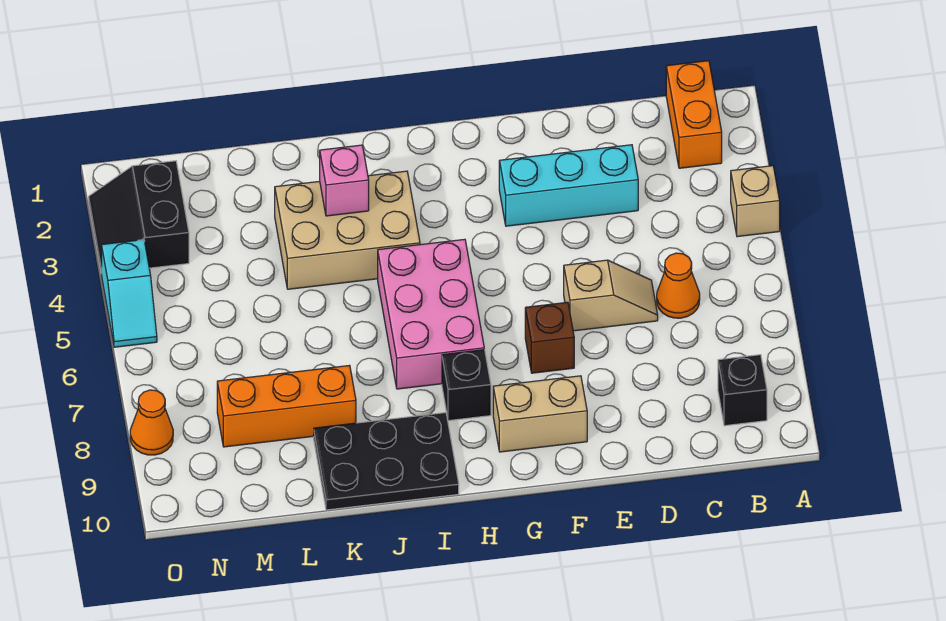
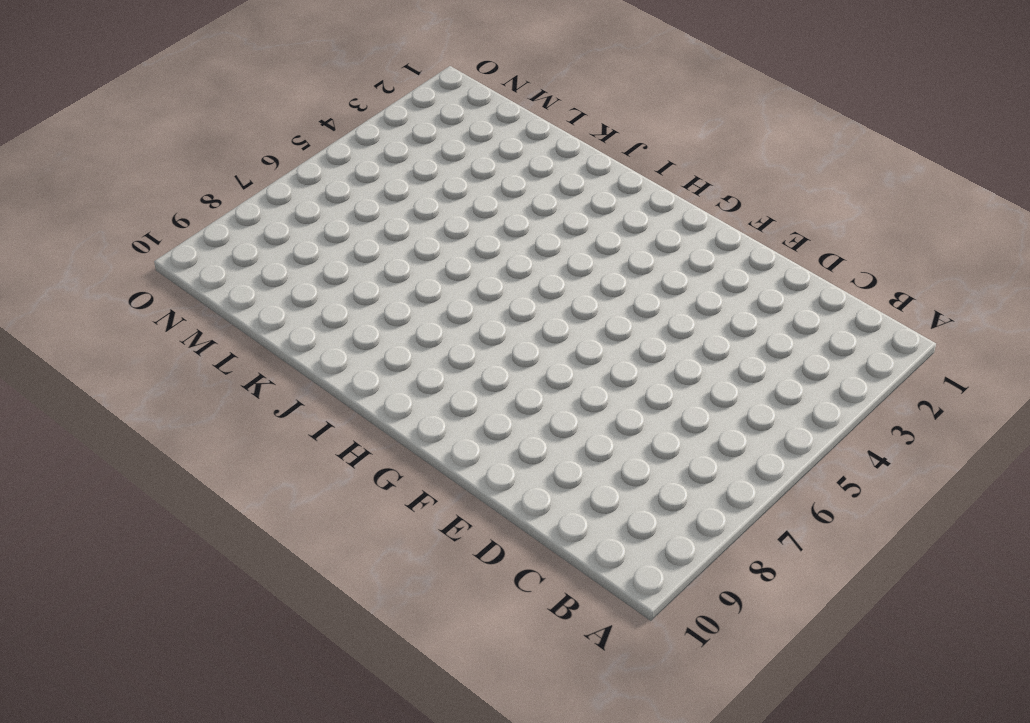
none -> tan brick A4 level 1
none -> orange brick B1:B2 level 1
none -> black brick B9 level 1

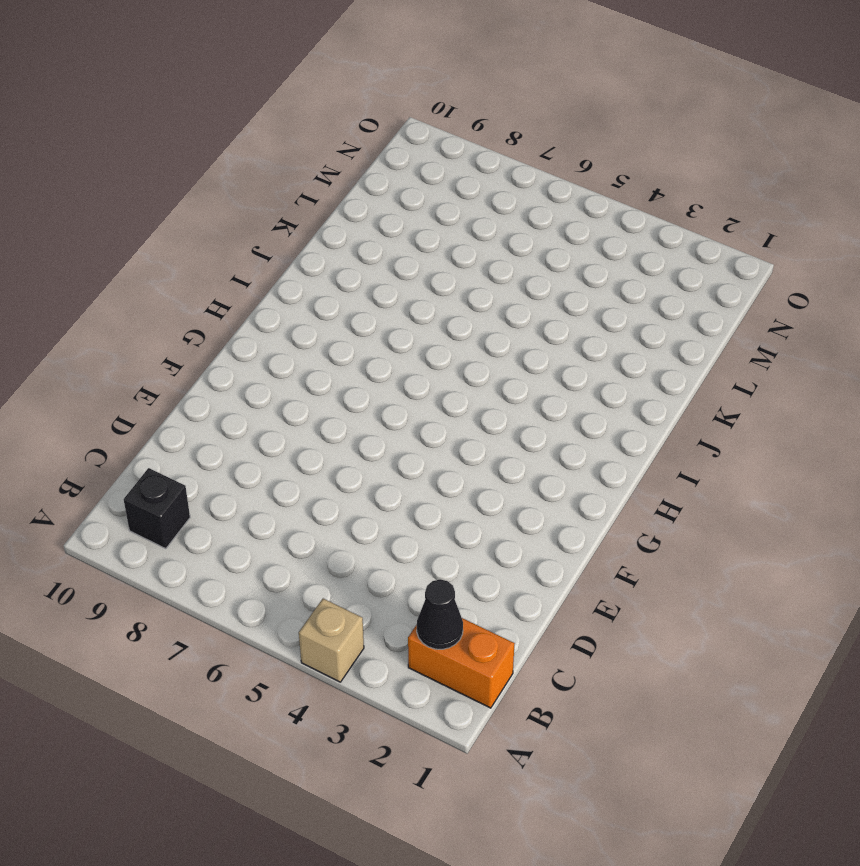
black cone B2 level 2 -> none
none -> orange cone C6 level 1
none -> cyan brick D3:F3 level 1
none -> tan slope D6:E6 level 1 top E

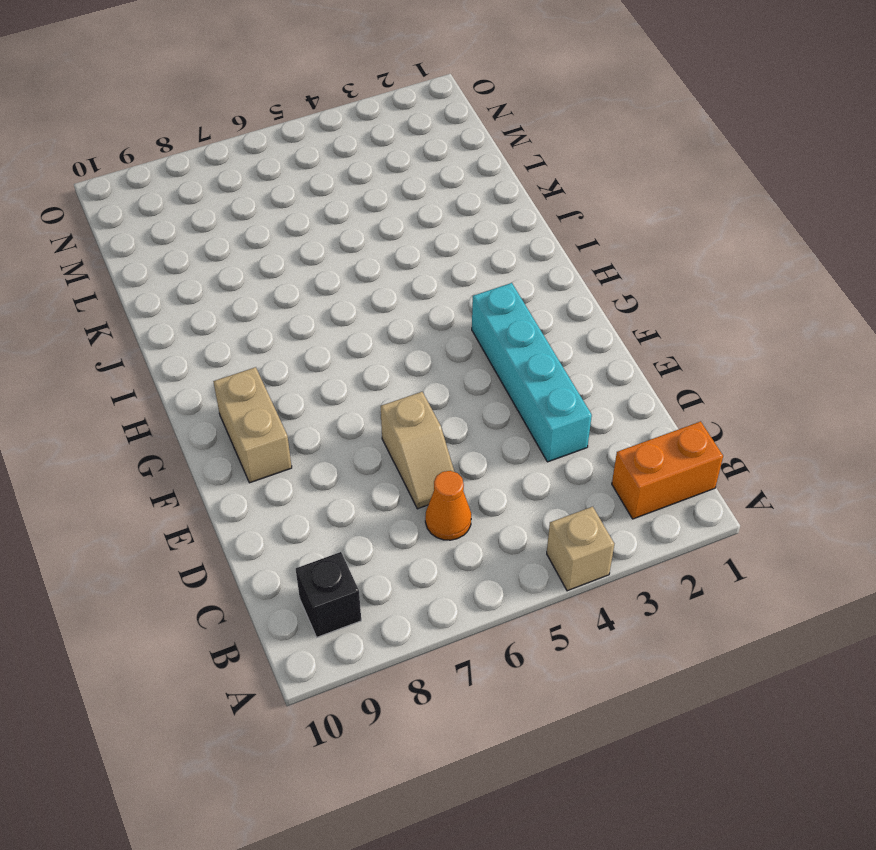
cyan brick D3:G3 level 1 -> cyan brick D3:F3 level 1
none -> brown brick F7 level 1
none -> pink brick H5:I7 level 1
none -> black brick H8 level 1

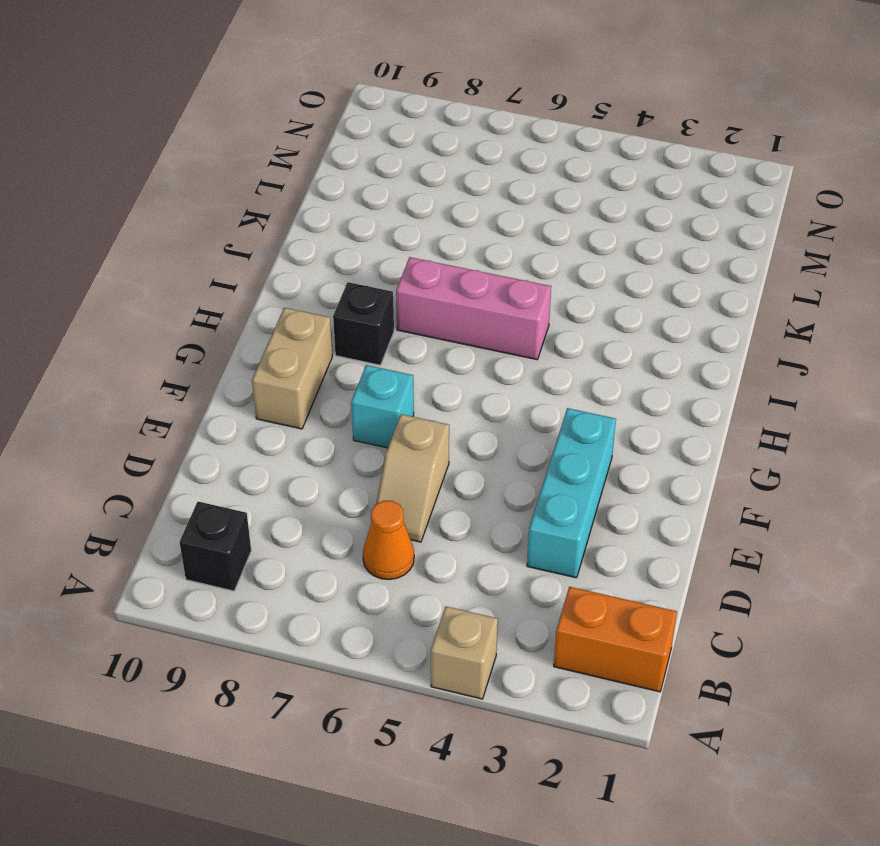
cyan brick F7 level 1 -> brown brick F7 level 1
pink brick I5:I7 level 1 -> pink brick H5:I7 level 1
none -> tan brick I3:K4 level 1
none -> black plate I9:K10 level 1
none -> orange brick K8:M8 level 1

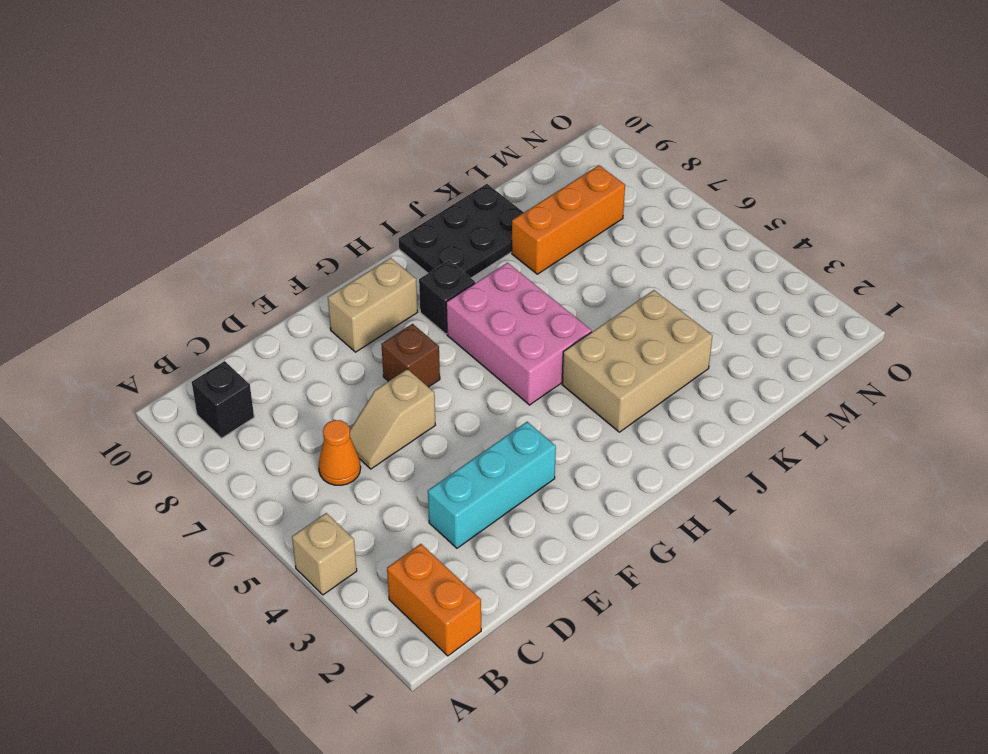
none -> black slope N2:O3 level 1 top N
none -> cyan slope O4:O5 level 1 top 4
none -> orange cone O8 level 1

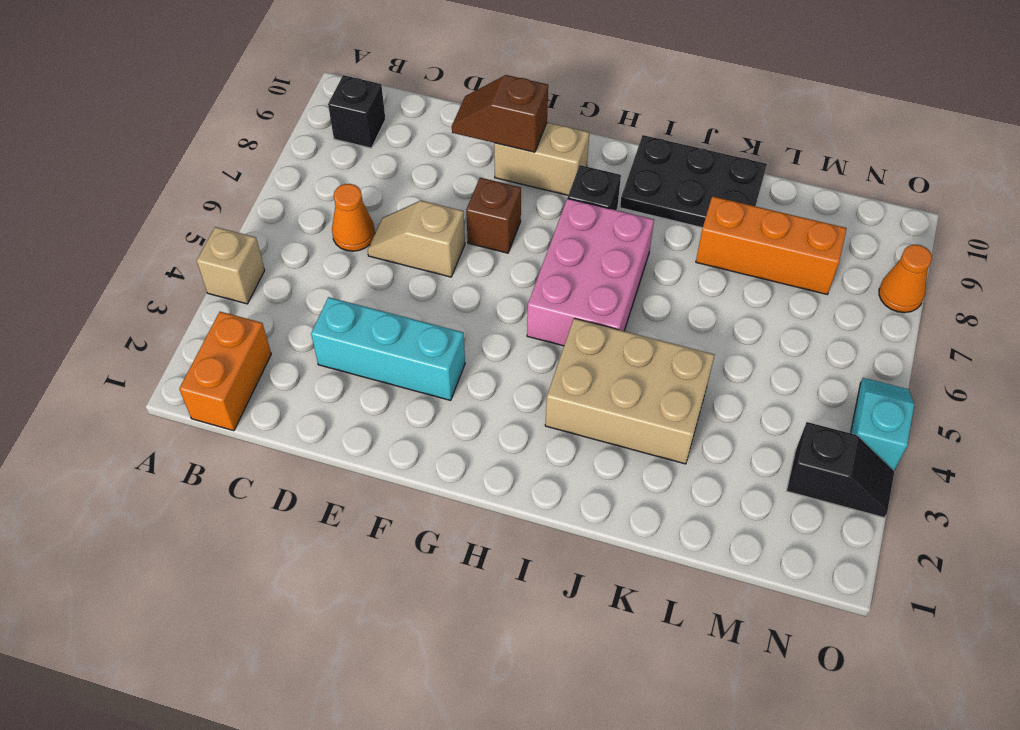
brown slope E9:F9 level 2 top F -> none
black slope N3:O3 level 1 top N -> black slope N2:O3 level 1 top N
none -> pink brick J3 level 2

